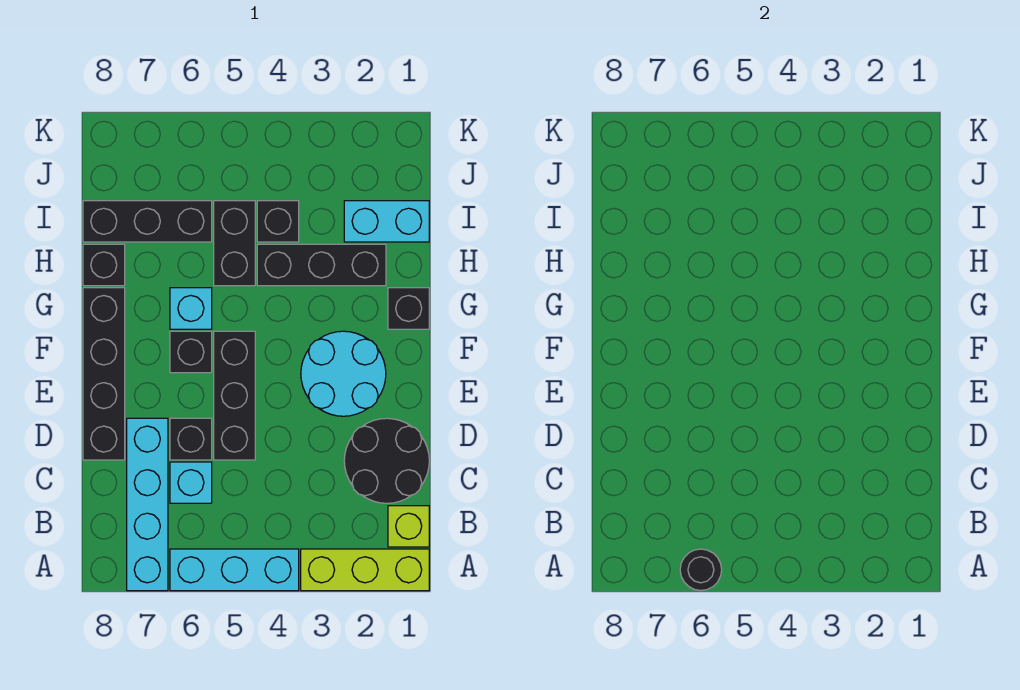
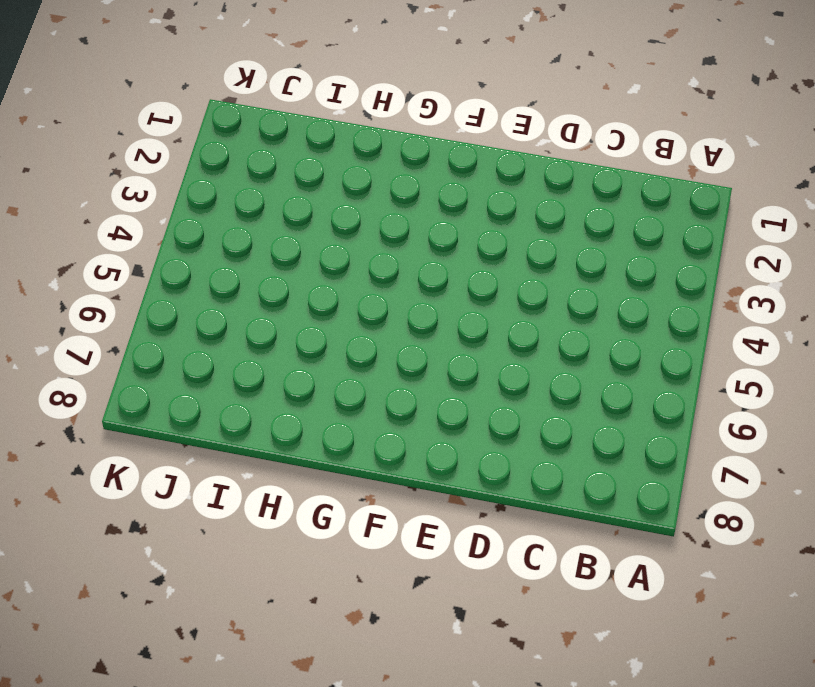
none -> lime brick A1:A3 level 1
none -> cyan brick A4:A6 level 1
none -> cyan brick A7:D7 level 1

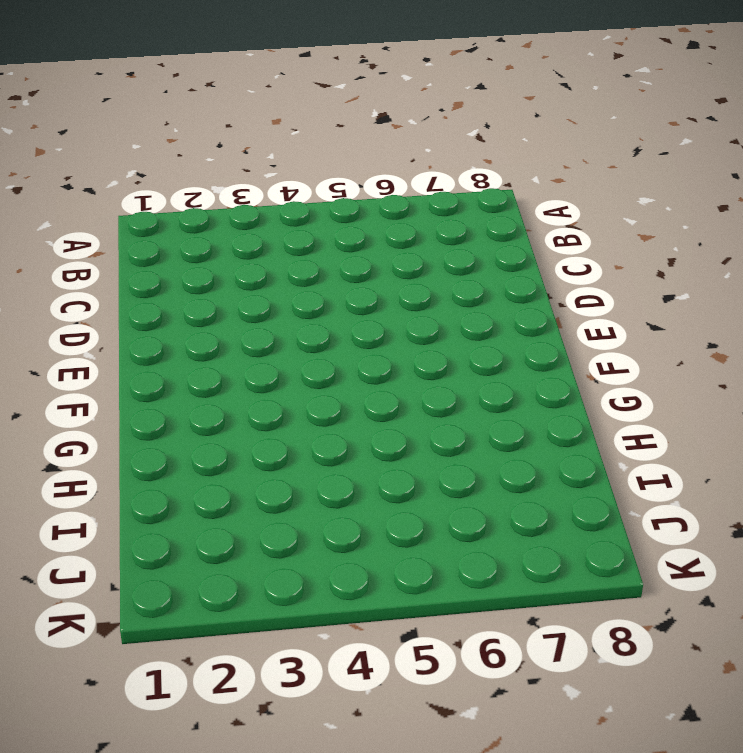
none -> lime brick A1:A3 level 1
none -> cyan brick A4:A6 level 1
none -> cyan brick A7:D7 level 1

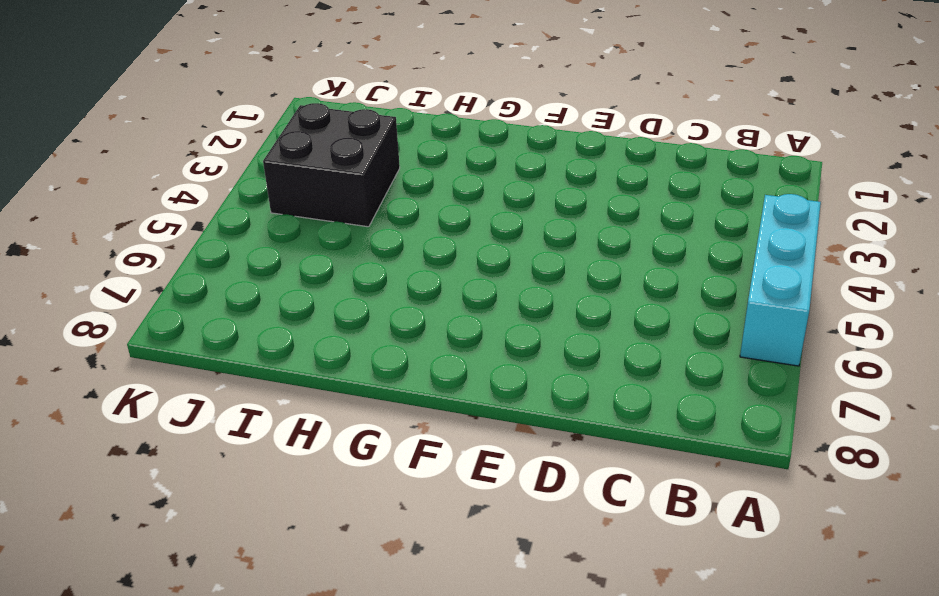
black brick I3:J4 level 1 -> black brick I4 level 1
none -> lime brick A1:A3 level 1
none -> cyan brick A7:D7 level 1
none -> lime brick B1 level 1

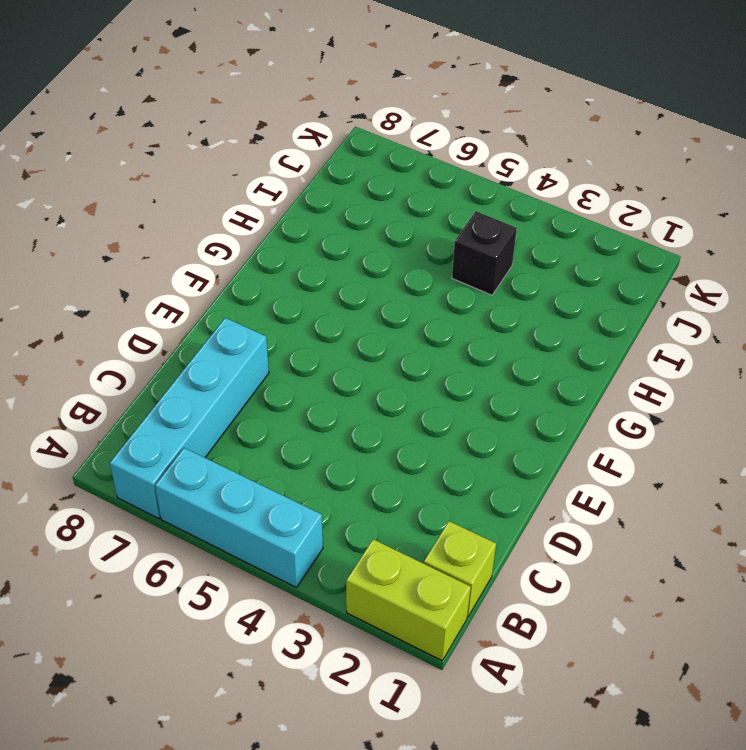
lime brick A1:A2 level 1 -> lime brick A1:A3 level 1
none -> black round brick C1:D2 level 1
none -> cyan brick C6 level 1
none -> black brick D5:F5 level 1

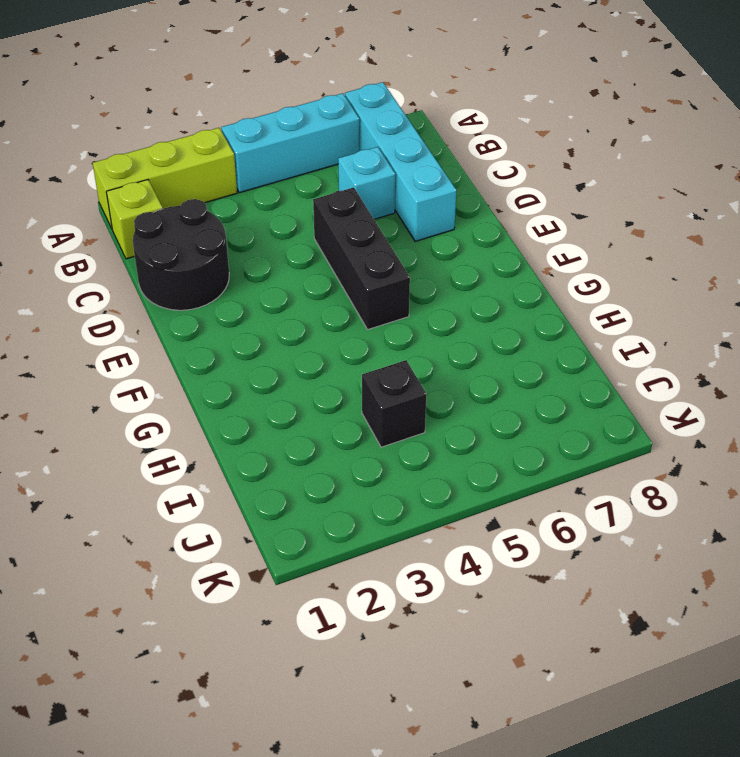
none -> black brick D6 level 1
none -> black brick D8:G8 level 1
none -> cyan round brick E2:F3 level 1

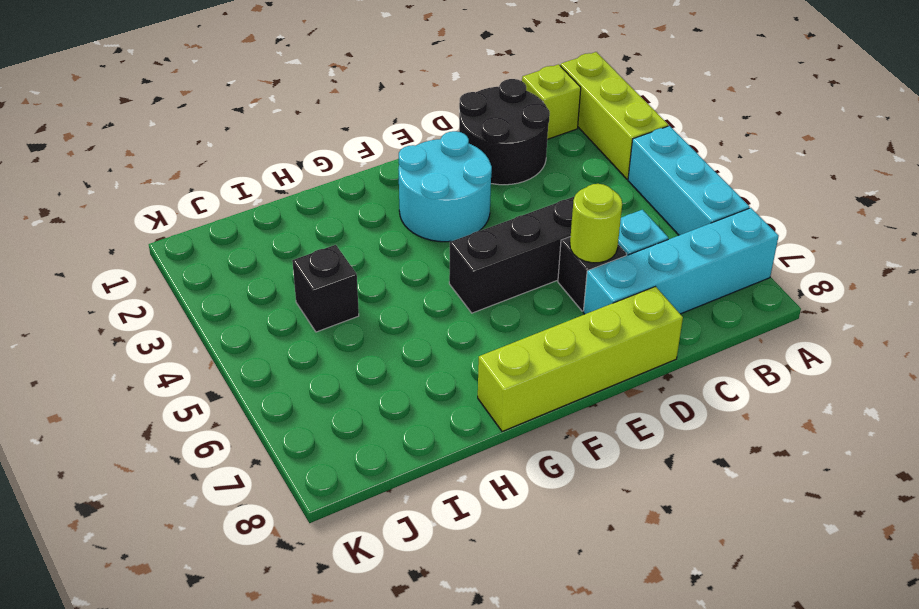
lime round brick D6 level 2 -> none
lime brick D8:G8 level 1 -> black brick D8:G8 level 1
none -> black brick F6 level 1
none -> black brick G1 level 1
none -> cyan brick G6 level 1

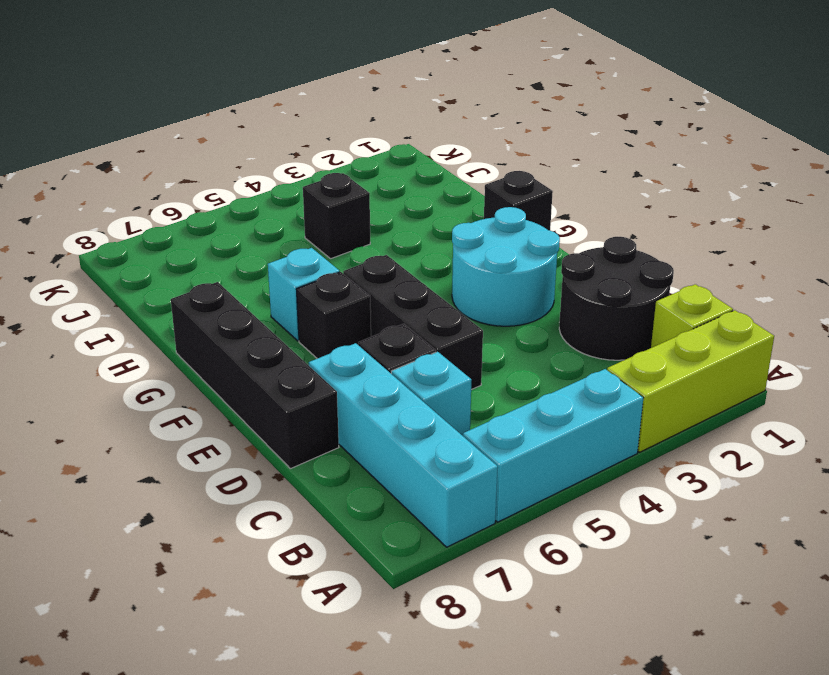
none -> black brick H2:H4 level 1
none -> black brick H5:I5 level 1
none -> black brick H8 level 1

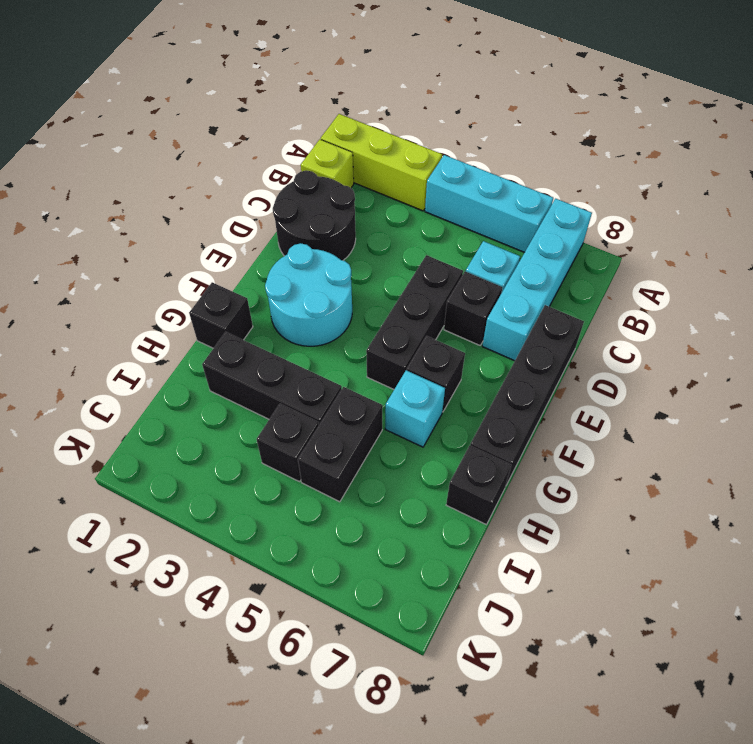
none -> cyan brick I1:I2 level 1
none -> black brick I6:I8 level 1
none -> black round brick A6 level 2

